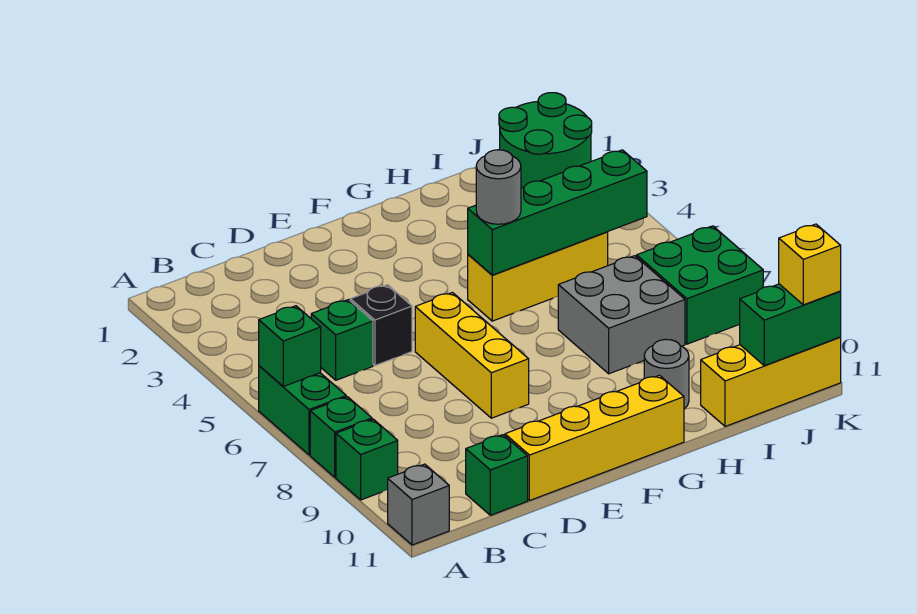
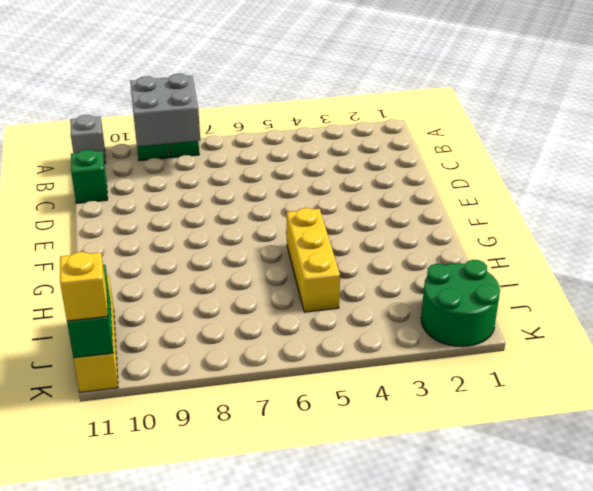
grey brick A8:B9 level 2 -> grey brick H7:I8 level 1
none -> green brick A6:A7 level 1
none -> green brick C5 level 1
none -> black brick D5 level 1

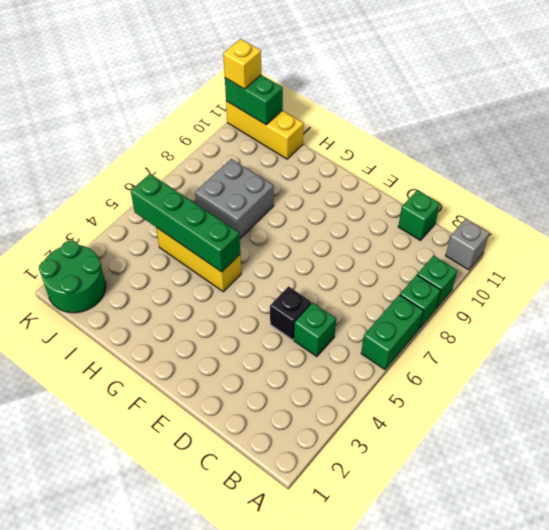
none -> yellow brick D11:G11 level 1
none -> yellow brick E6:E8 level 1
none -> grey round brick H10 level 1

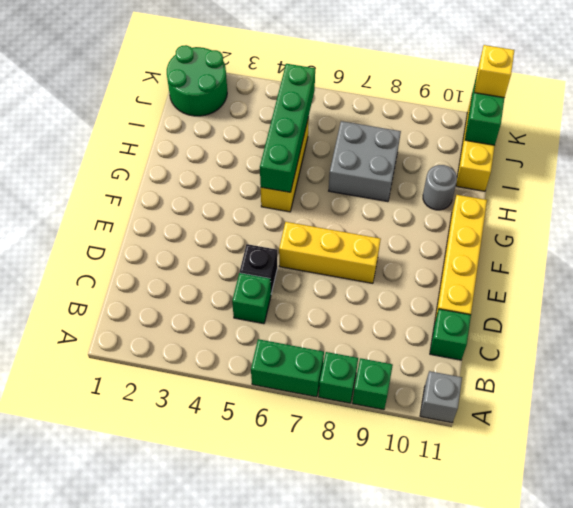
none -> green brick J7:K8 level 1
none -> green brick A6 level 2
none -> grey round brick G5 level 3

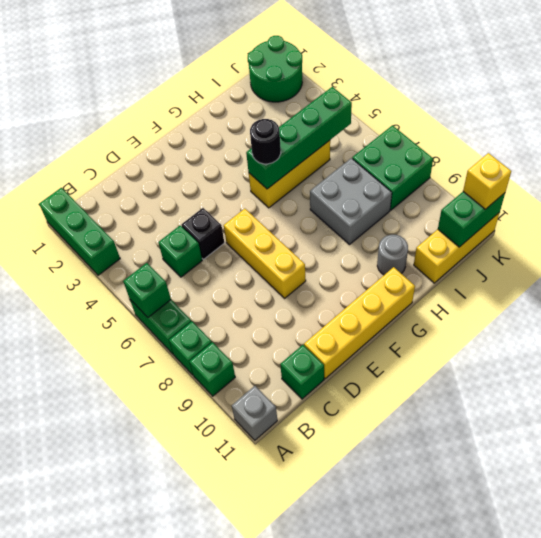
green brick A1:A3 level 1 -> none
black round brick G5 level 3 -> grey round brick G5 level 3

